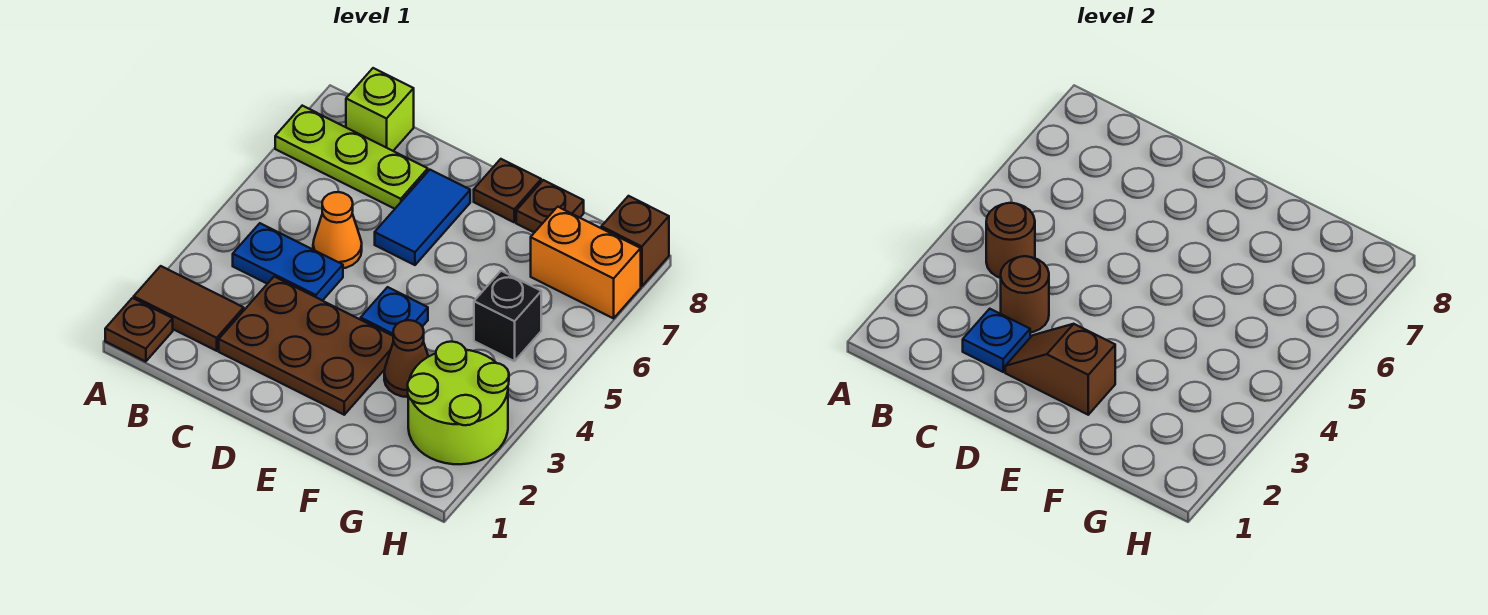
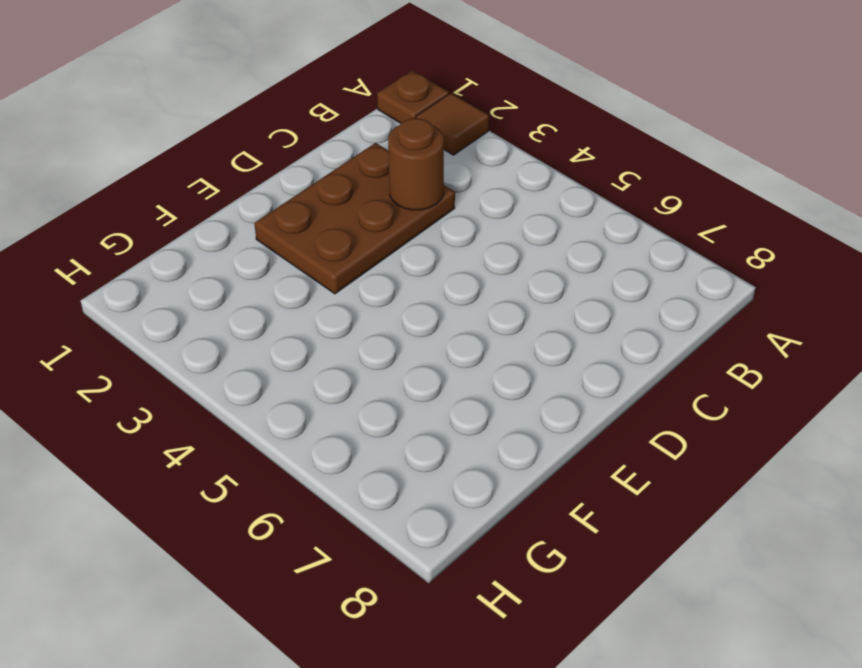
brown tile A2 level 1 -> brown tile A2:B2 level 1
none -> lime plate A7:C7 level 1
none -> blue plate B4:C4 level 1
none -> lime brick B8 level 1

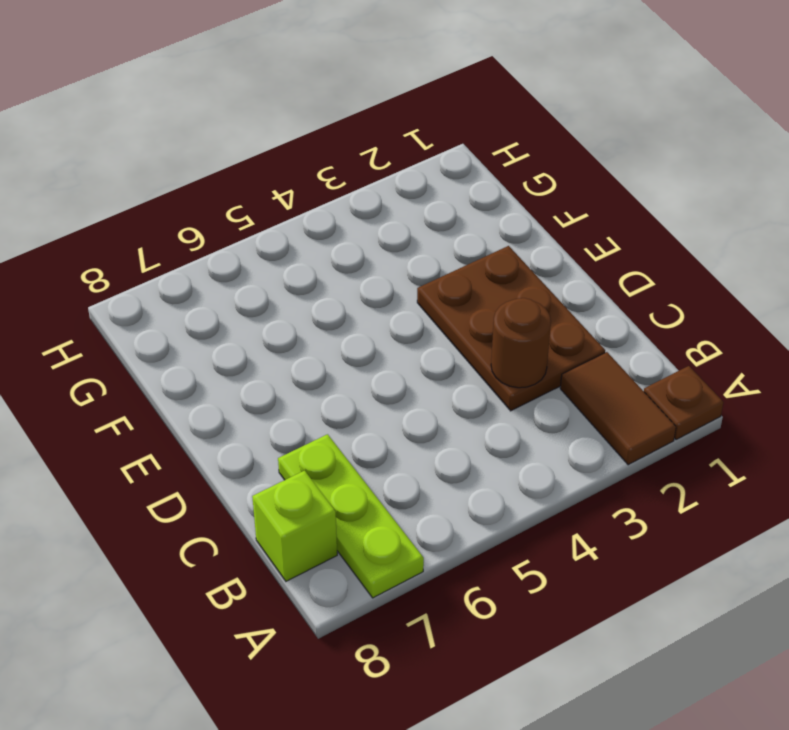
none -> blue plate B4:C4 level 1
none -> orange cone C5 level 1
none -> blue tile D6:D7 level 1

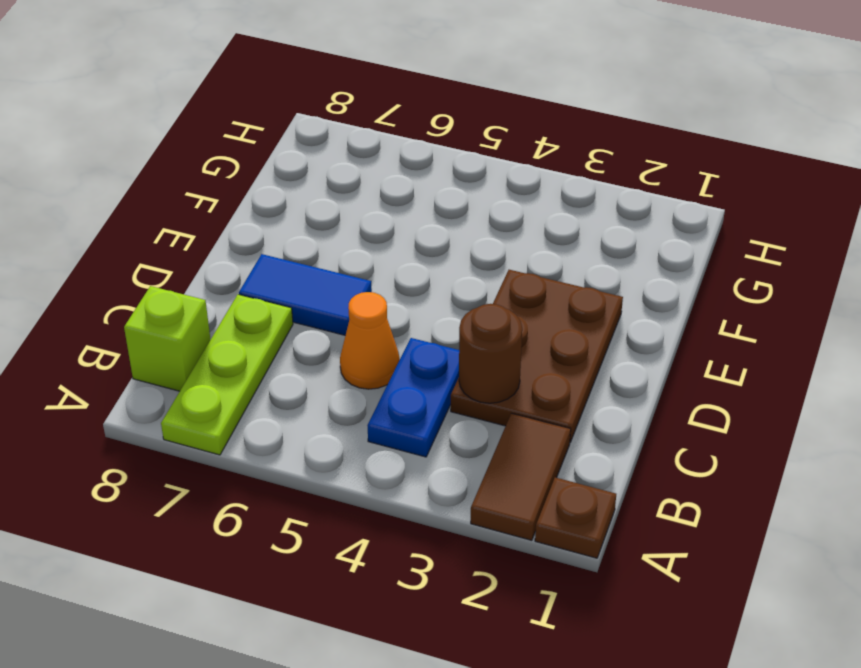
none -> blue plate E4 level 1
none -> brown plate E8 level 1
none -> brown cone F3 level 1

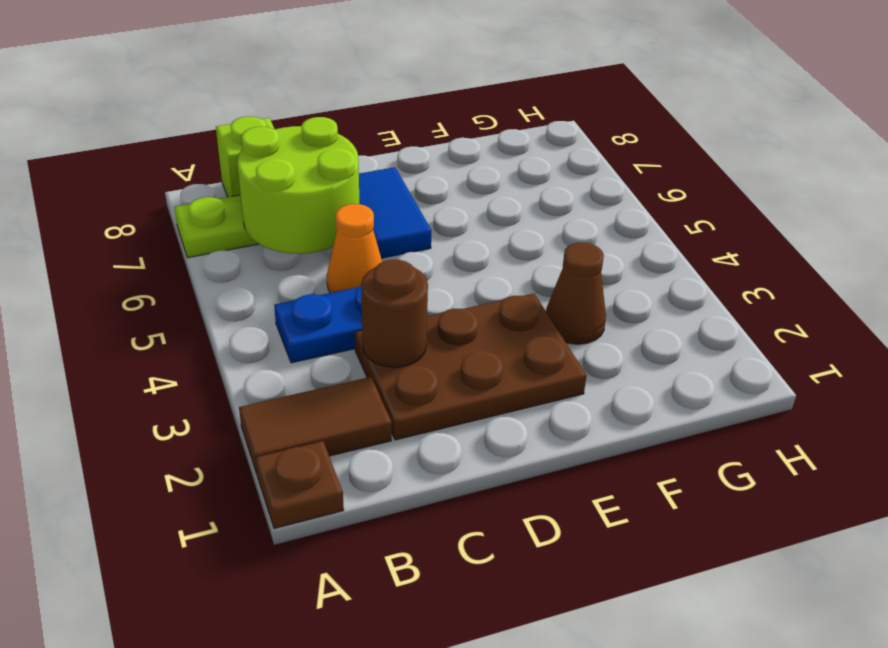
lime round brick B6:C7 level 2 -> lime round brick G2:H3 level 1
none -> blue plate E4 level 1
none -> brown plate E8 level 1
none -> brown plate F8 level 1

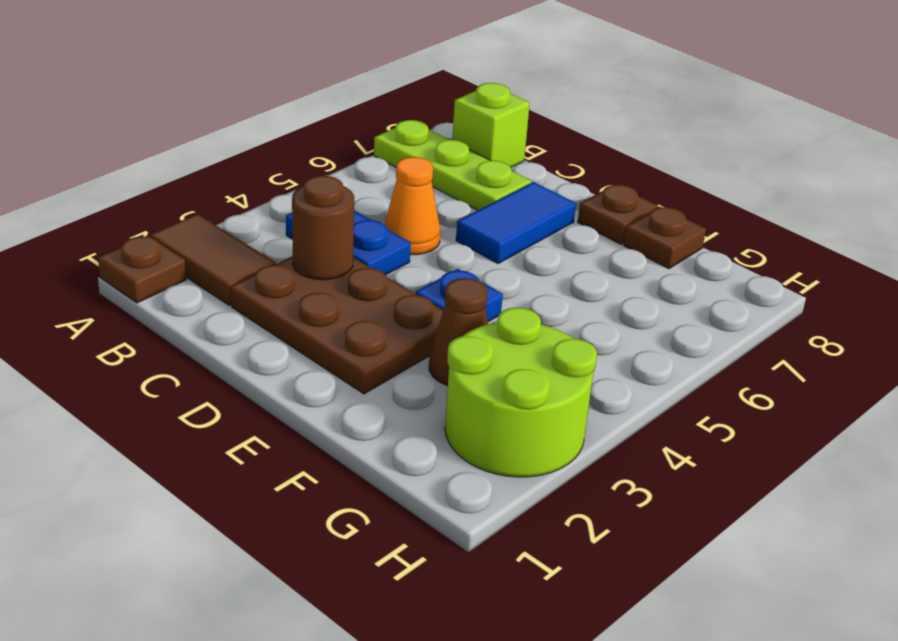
none -> black brick G5 level 1
none -> orange brick G7:H7 level 1
none -> brown brick H8 level 1

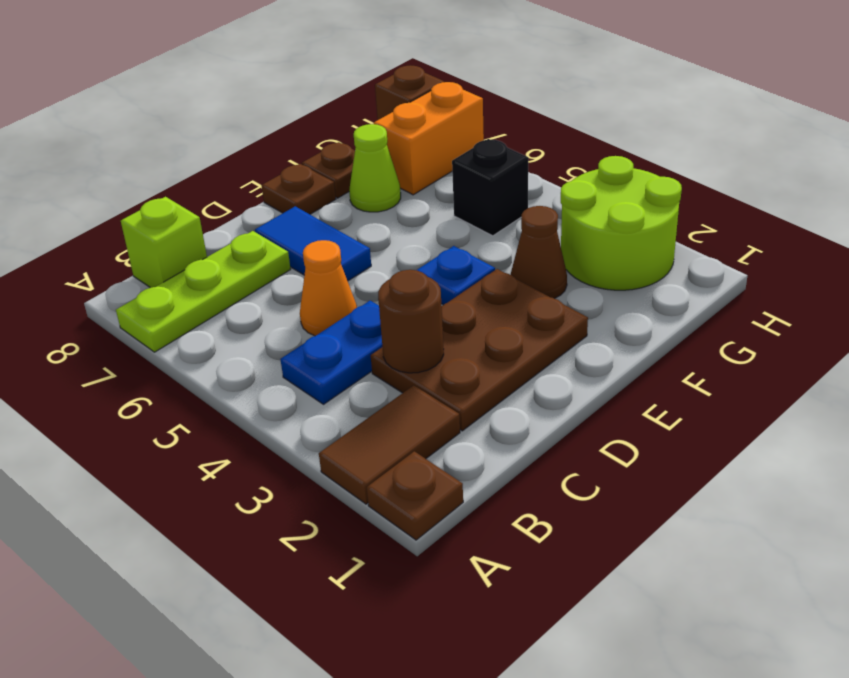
lime cone F7 level 1 -> none
none -> brown round brick B4 level 2
none -> blue plate C2 level 2
none -> brown slope D2:E2 level 2 top E

